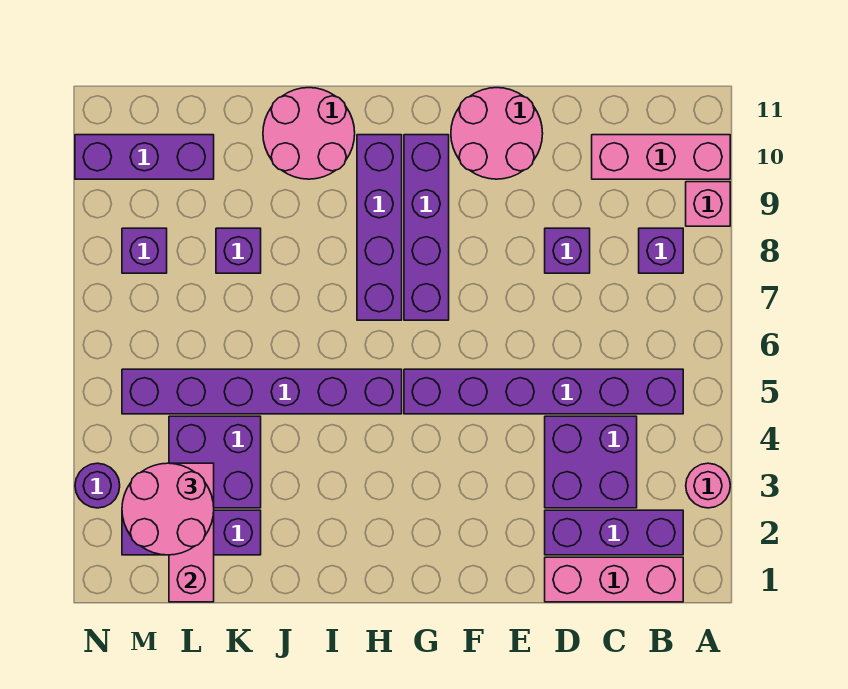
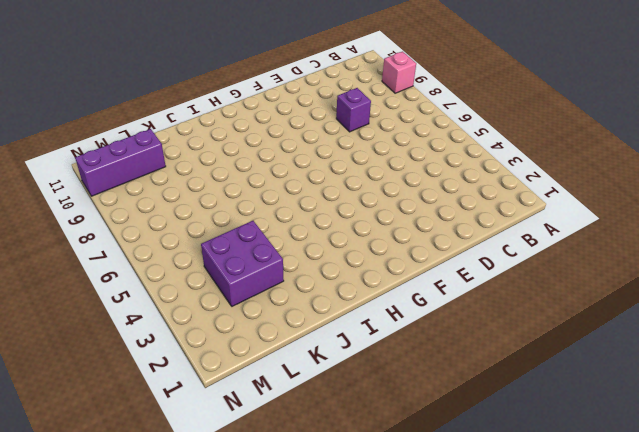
none -> pink round brick A3 level 1
none -> pink brick A10:C10 level 1
none -> pink brick B1:D1 level 1

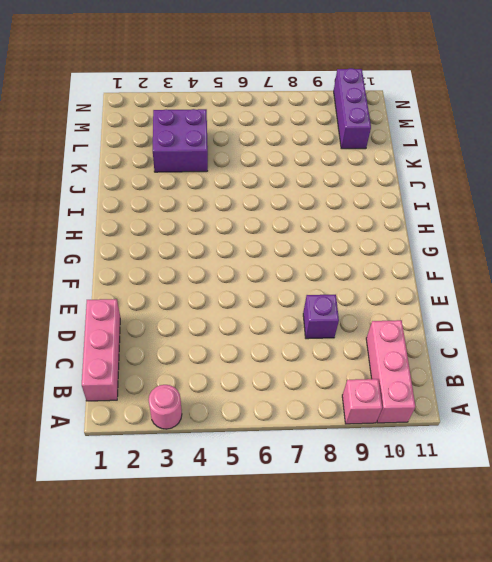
none -> purple brick B2:D2 level 1
none -> purple brick B5:G5 level 1
none -> purple brick B8 level 1

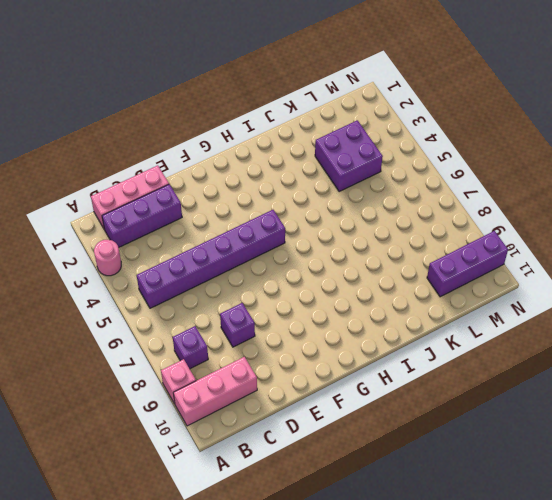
none -> purple brick C3:D4 level 1
none -> pink round brick E10:F11 level 1
none -> purple brick G7:G10 level 1

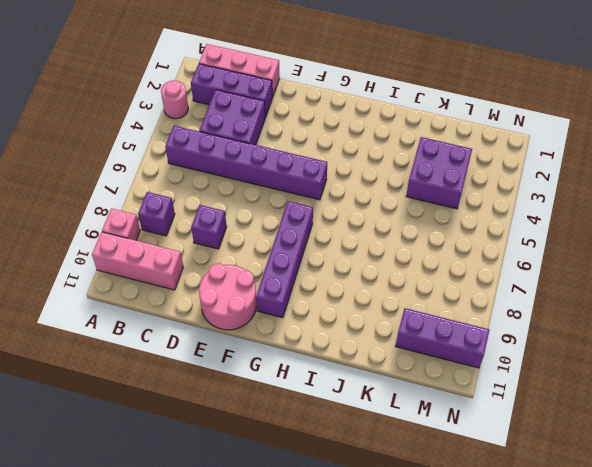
none -> purple brick H5:M5 level 1
none -> purple brick H7:H10 level 1
none -> pink round brick I10:J11 level 1

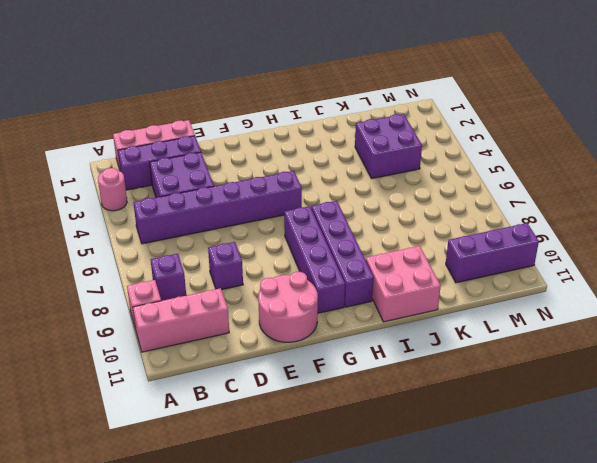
pink brick I10:J11 level 1 -> pink round brick I10:J11 level 1
none -> purple brick H5:M5 level 1
none -> purple brick K2:M2 level 1
none -> purple brick K8 level 1

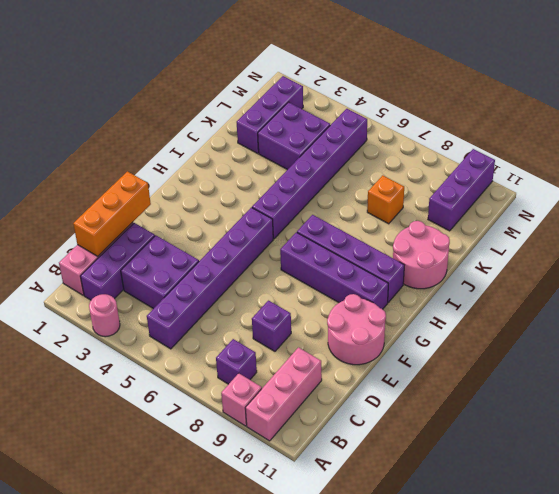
orange brick C1:E1 level 2 -> none
orange brick K8 level 1 -> purple brick K8 level 1
none -> purple brick M8 level 1
none -> purple round brick N3 level 1
none -> pink brick L1:L3 level 2

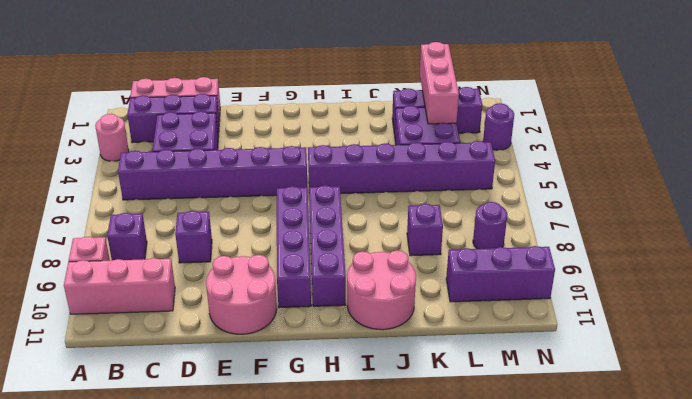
purple round brick M8 level 1 -> purple brick M8 level 1
none -> pink round brick L2:M3 level 3

